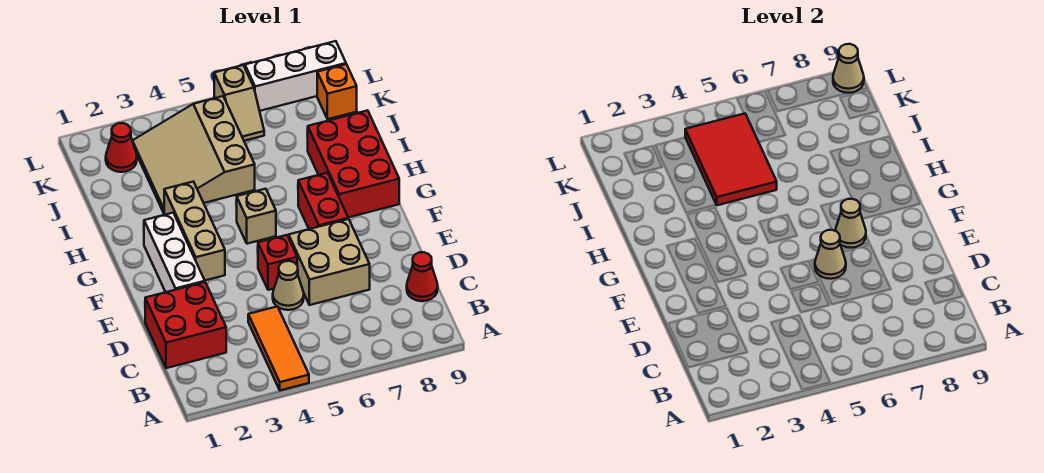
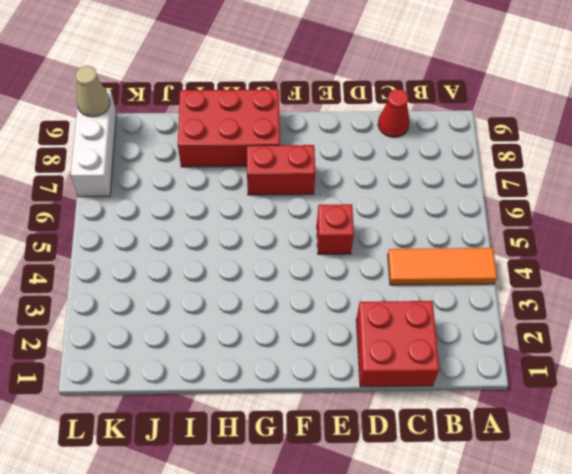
none -> tan cone D5 level 1
none -> tan brick D6:E7 level 1
none -> white brick E2:G2 level 1

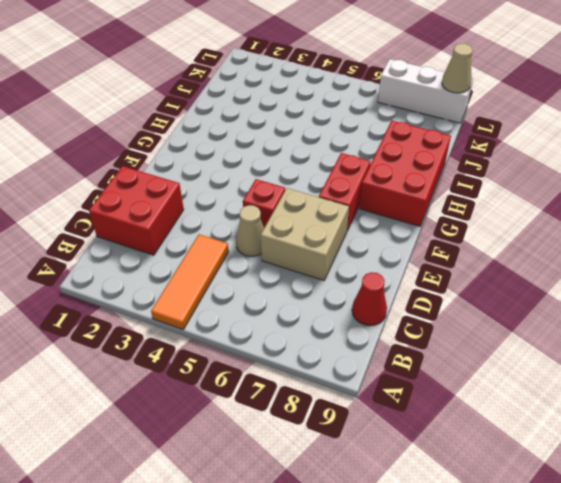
none -> white brick E2:G2 level 1
none -> tan brick F3:H3 level 1
none -> tan brick G5 level 1

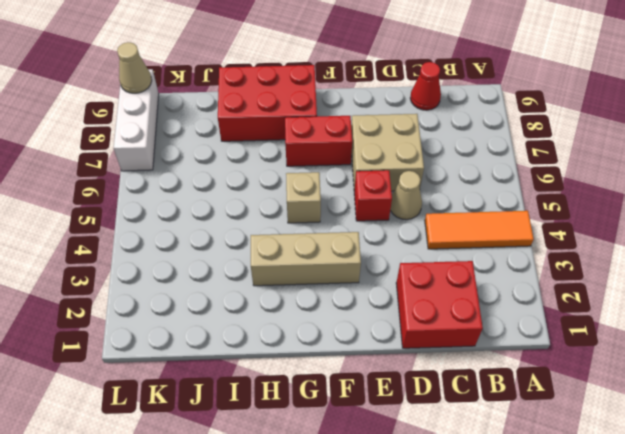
none -> white brick E2:G2 level 1
none -> tan slope I3:K5 level 1 top 5
none -> red cone K2 level 1

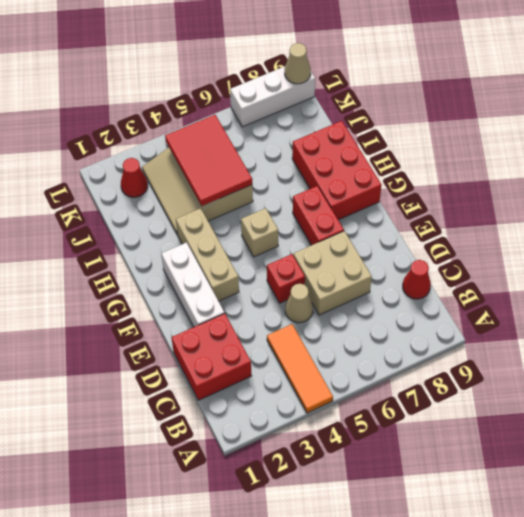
none -> tan slope K6:L6 level 1 top L
none -> orange brick K9 level 1
none -> tan cone E6 level 2

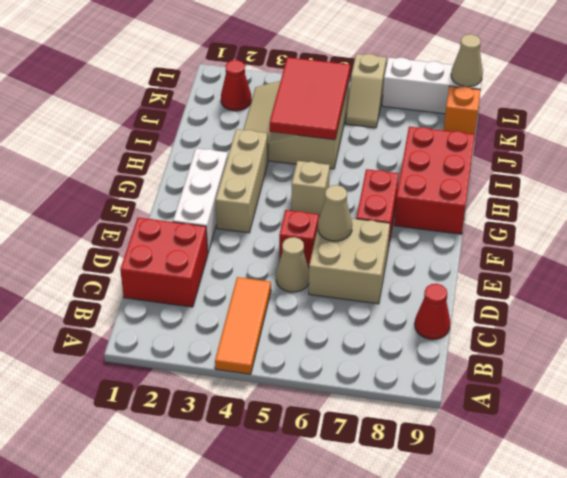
none -> tan cone F7 level 2

